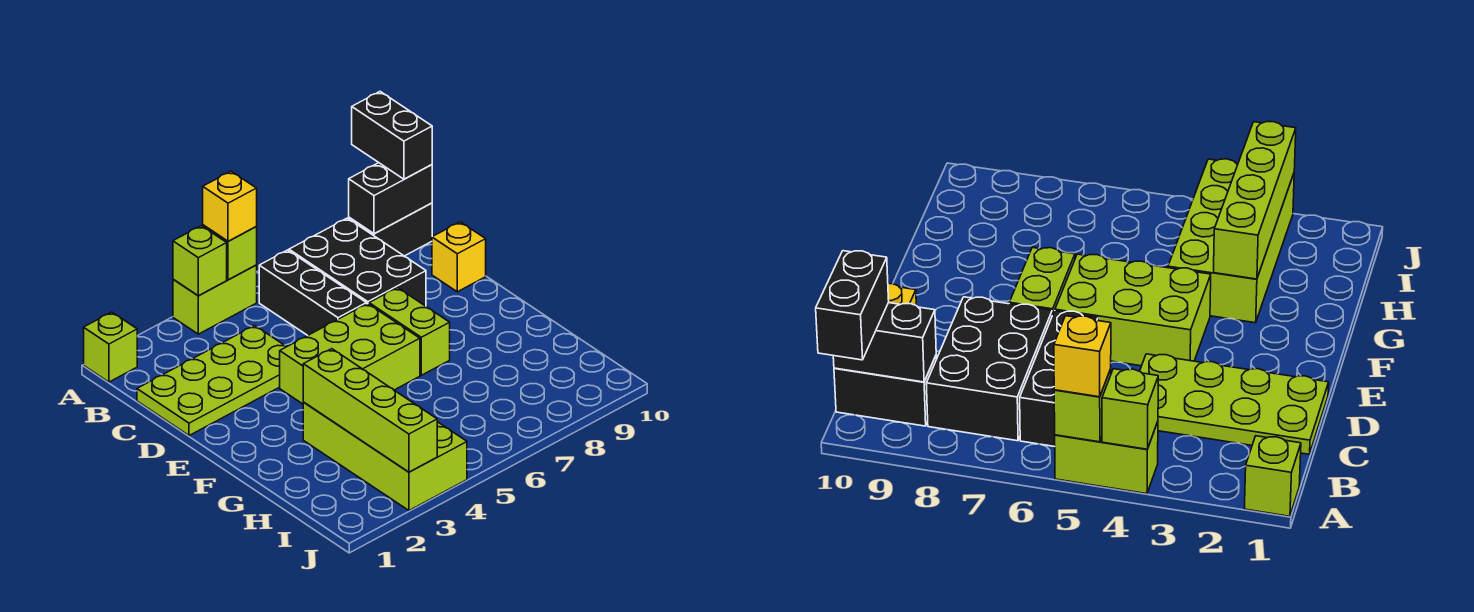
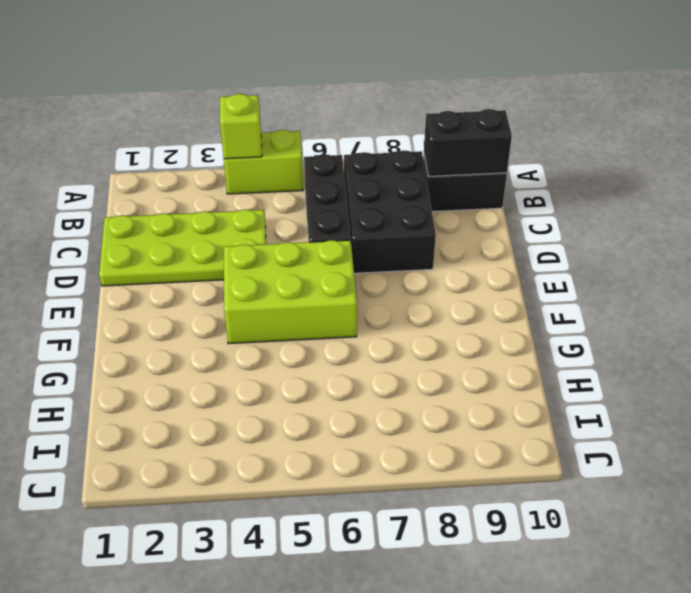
none -> lime brick A1 level 1
none -> yellow brick D10 level 1
none -> lime brick E7:F7 level 1

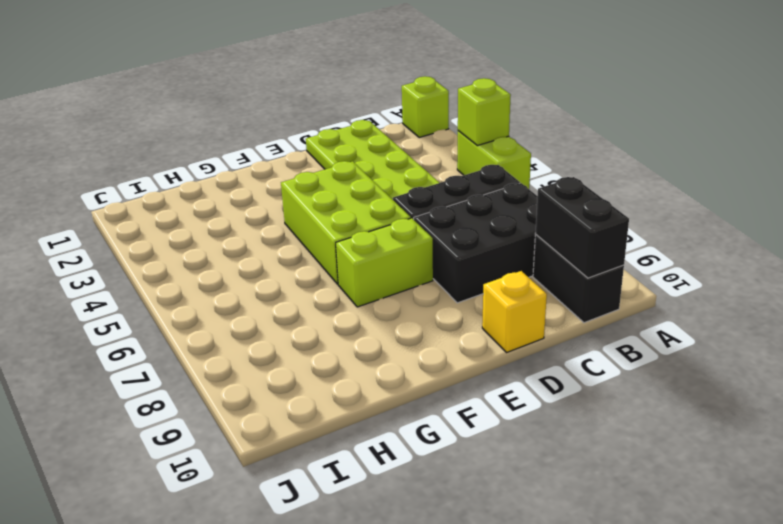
none -> lime brick G3:J4 level 1
none -> lime brick A5 level 2
none -> lime brick G3:J3 level 2

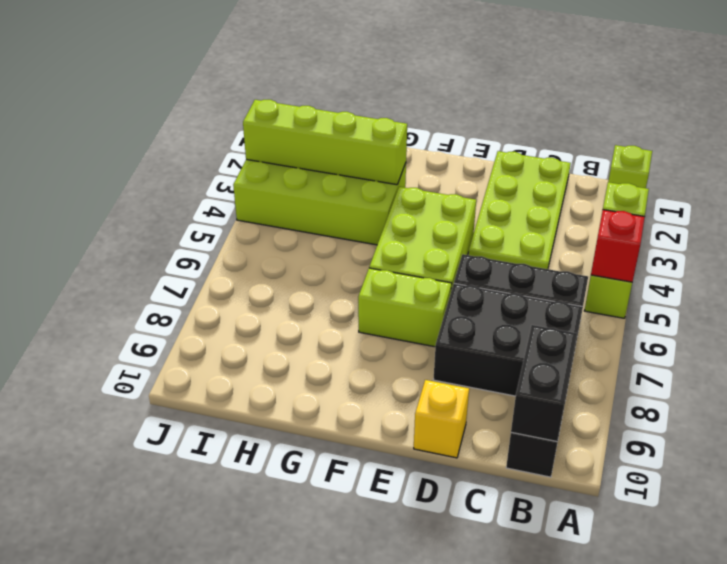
red brick A5 level 2 -> lime brick A5 level 2
none -> yellow brick A5 level 3
none -> black brick A10:B10 level 3

